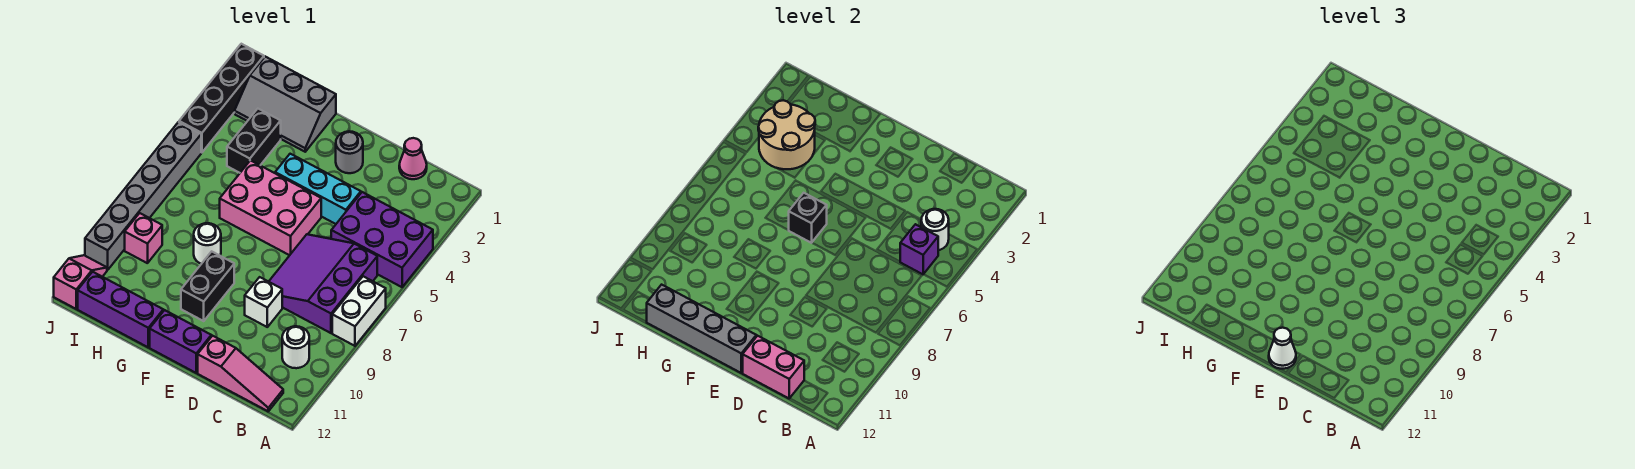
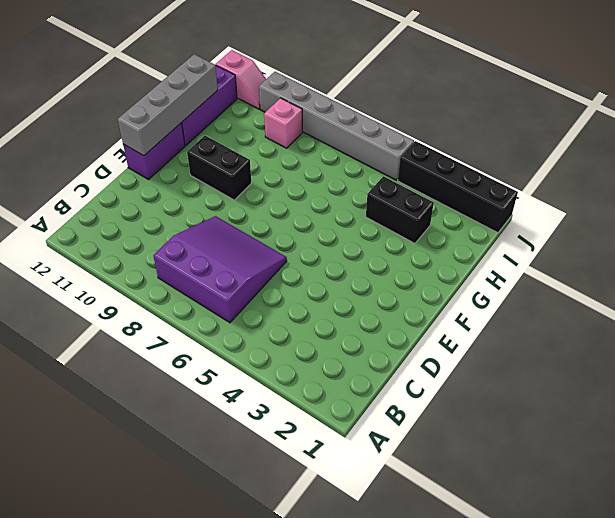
none -> purple brick A4:C5 level 1
none -> white brick A7:A8 level 1
none -> white round brick B10 level 1

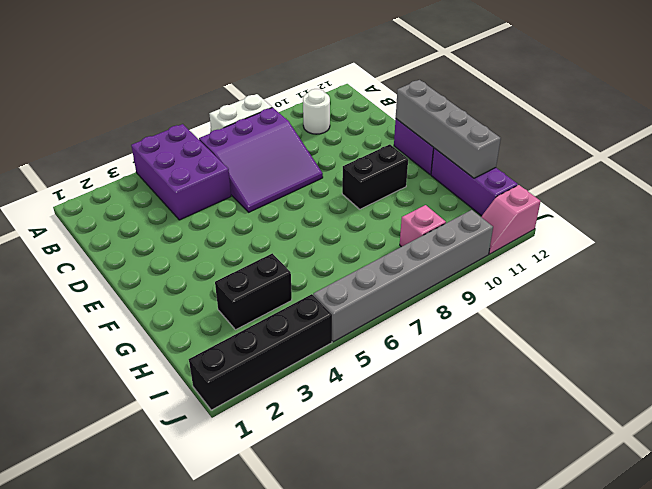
none -> pink slope B12:D12 level 1 top D
none -> pink cone C1 level 1
none -> cyan brick D4:F4 level 1

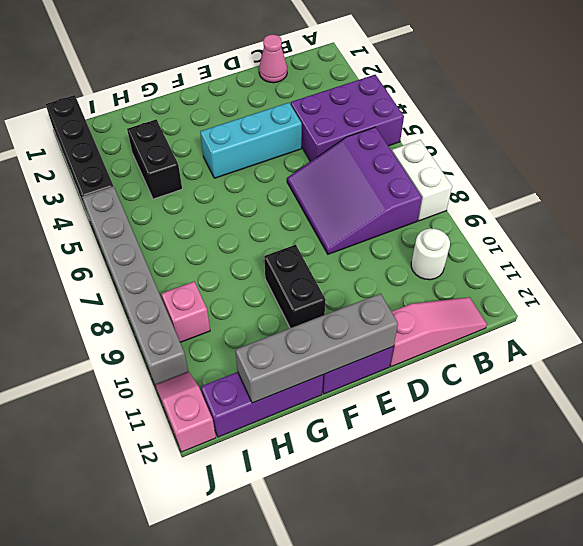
none -> white brick D9 level 1
none -> grey round brick E2 level 1
none -> pink brick E5:G6 level 1

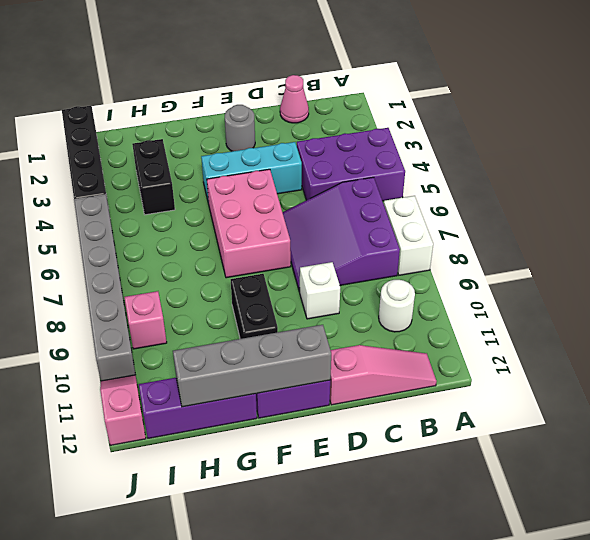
pink brick E5:F7 level 1 -> pink brick E5:G6 level 1
none -> grey slope G1:I2 level 1 top 1
none -> white round brick G8 level 1
none -> white round brick B4 level 2

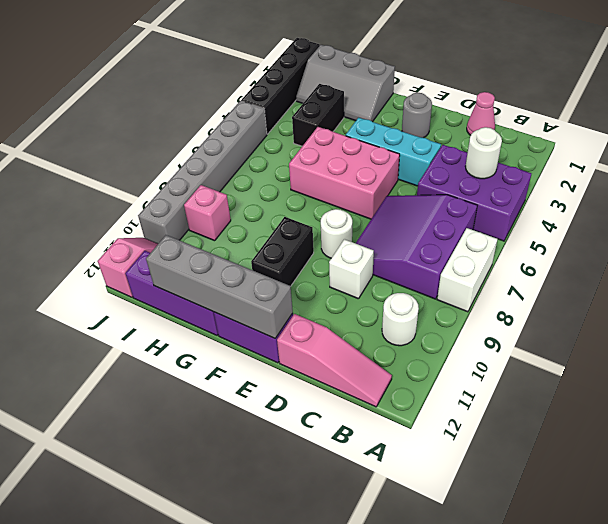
white round brick E8 level 1 -> white round brick G8 level 1
none -> purple brick B5 level 2
none -> pink brick C12:D12 level 2
none -> black brick F6 level 2

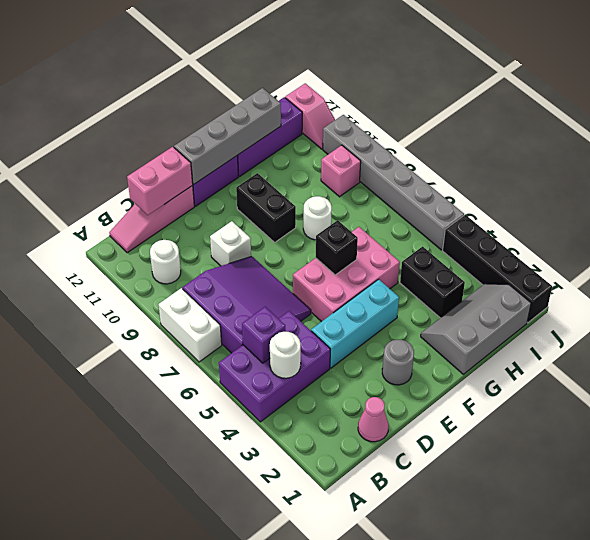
none -> tan round brick H3:I4 level 2
none -> white cone E12 level 3

